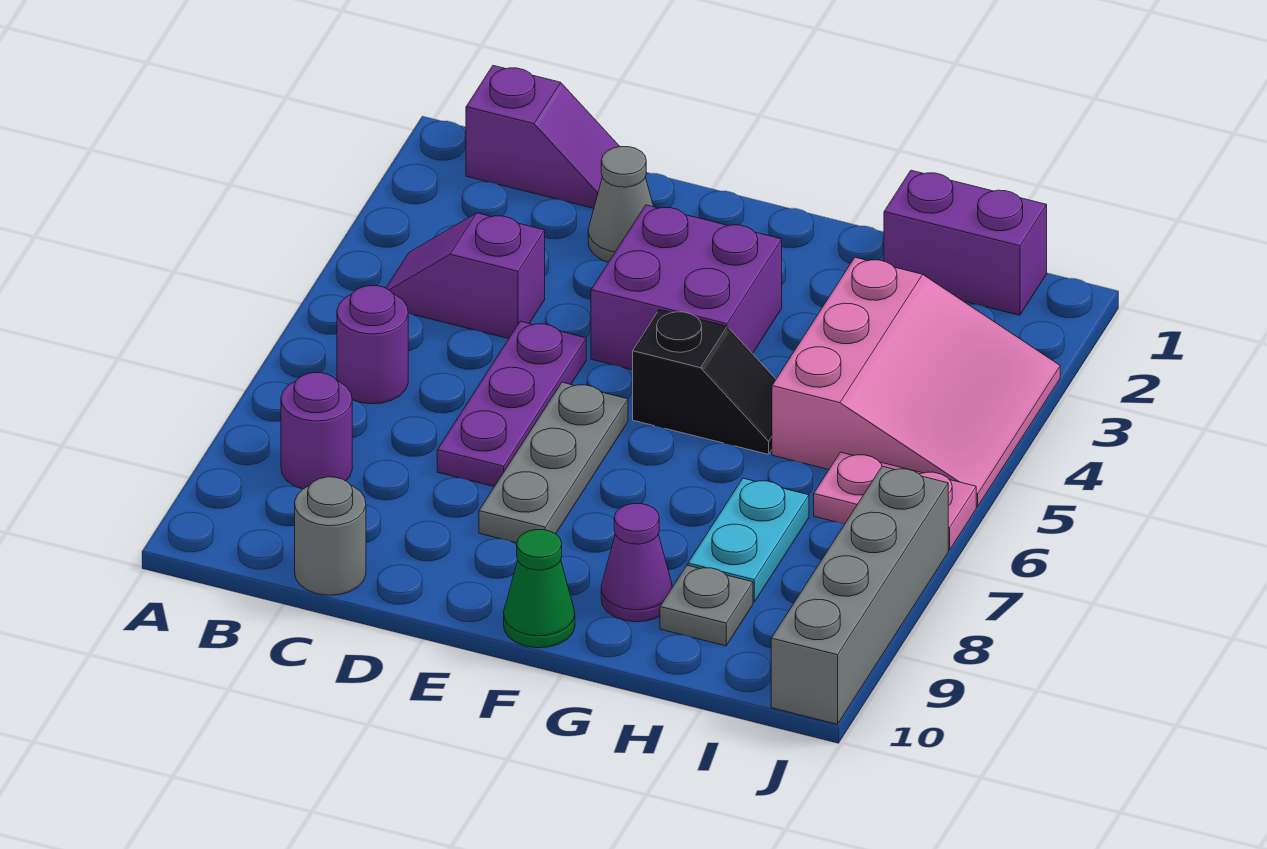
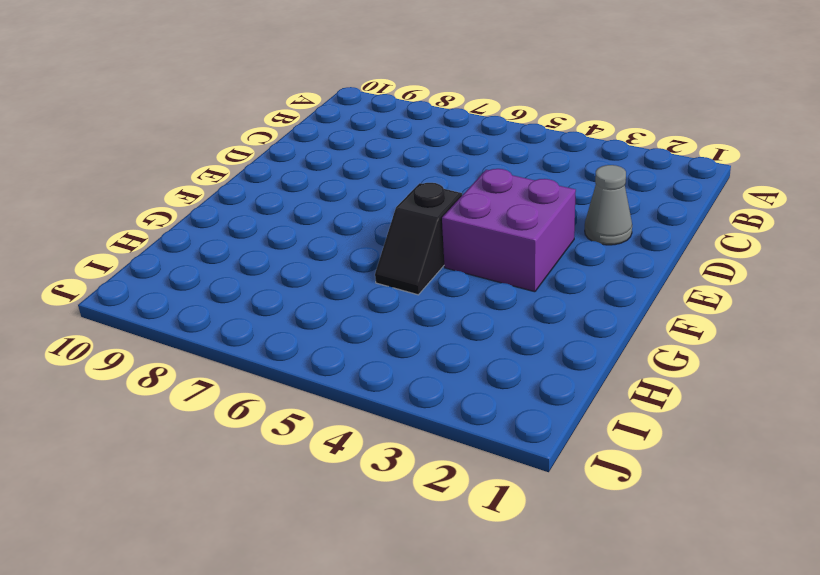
none -> purple slope B1:C1 level 1 top B
none -> purple slope B4:C4 level 1 top C
none -> purple round brick B6 level 1

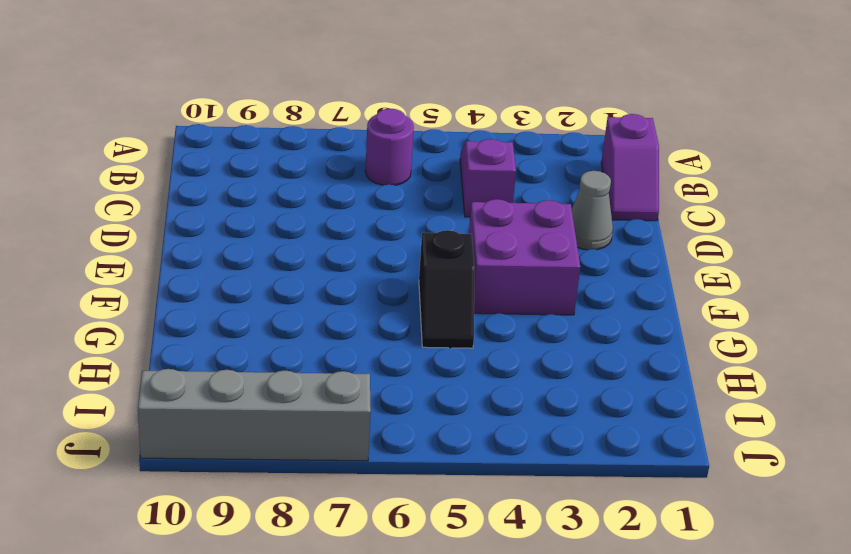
none -> purple round brick B8 level 1
none -> grey round brick C10 level 1
none -> purple plate D5:D7 level 1

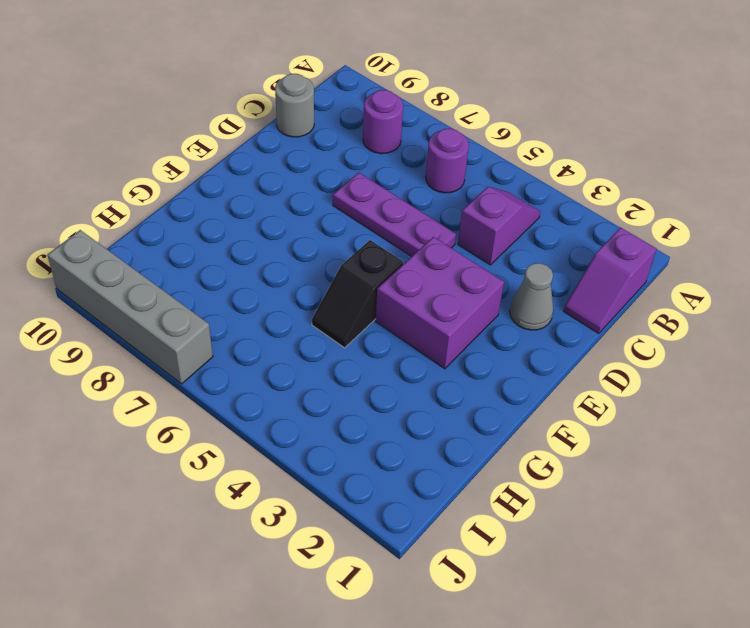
none -> grey plate E6:E8 level 1
none -> green cone F10 level 1
none -> purple cone G9 level 1

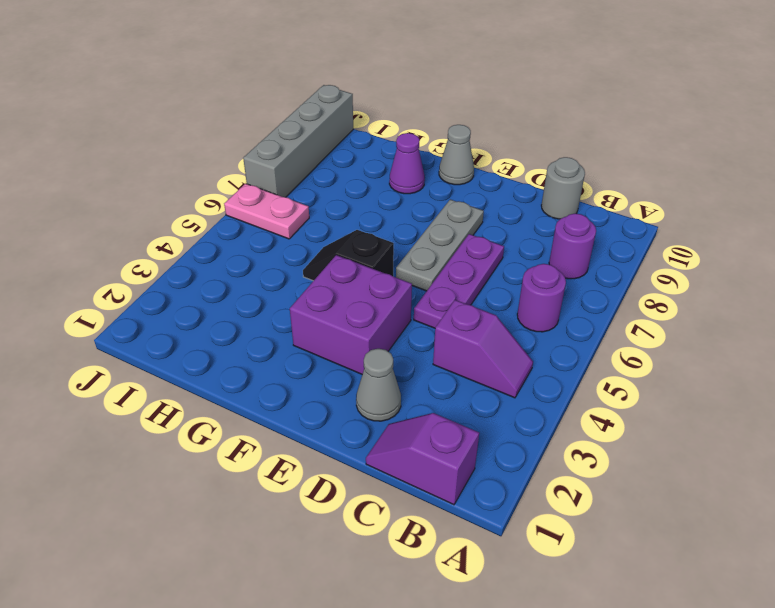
grey cone F10 level 1 -> green cone F10 level 1
none -> purple brick H1:I1 level 1
none -> pink slope H3:J5 level 1 top H
none -> cyan plate H7:H8 level 1

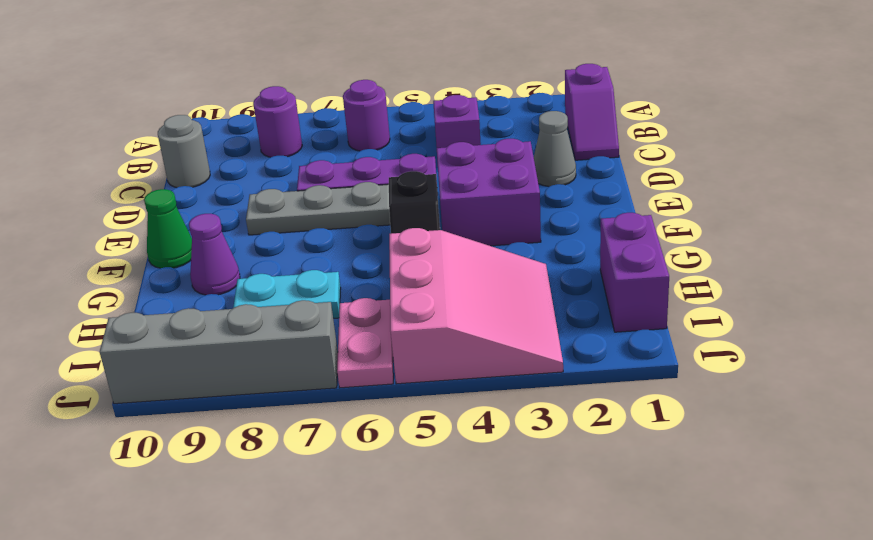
pink slope H3:J5 level 1 top 5 -> pink slope H3:J5 level 1 top H
none -> grey plate H9 level 1

